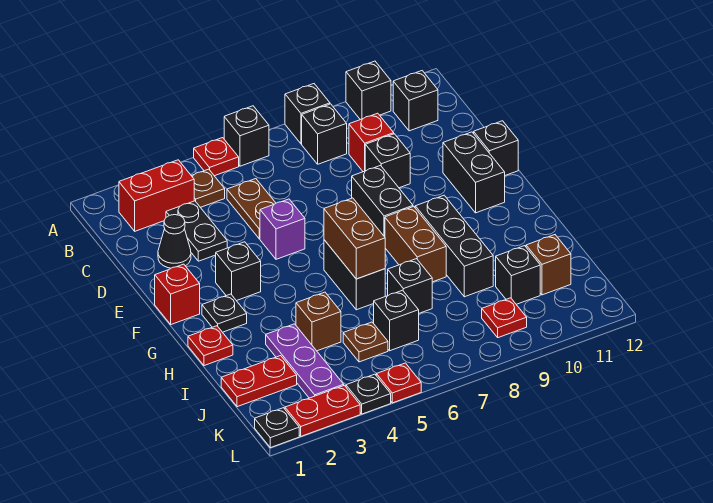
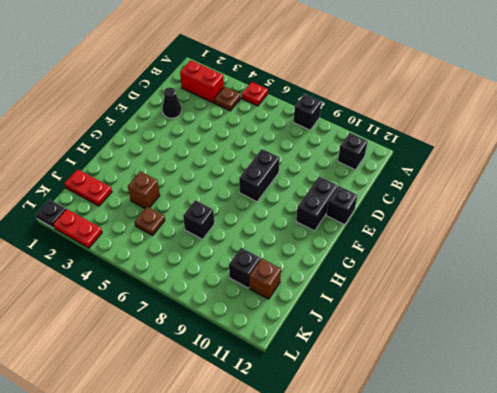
none -> black brick A6 level 1
none -> black brick A10 level 1
none -> black brick B8 level 1
none -> black plate C3:D3 level 1

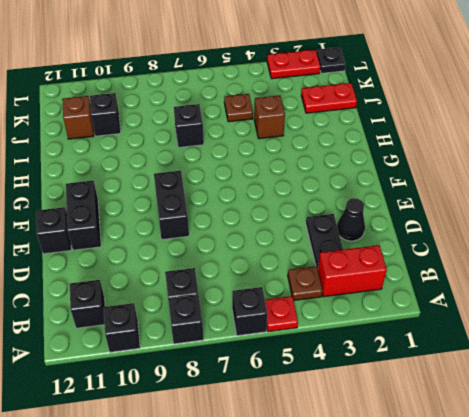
none -> brown plate C5:D5 level 1
none -> red brick C9 level 1
none -> black brick D9 level 1
none -> purple brick E5 level 1

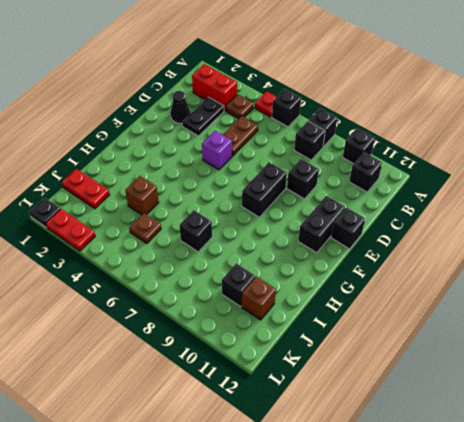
none -> red brick C9 level 1
none -> red brick F1 level 1
none -> black brick F3 level 1
none -> black plate G2 level 1

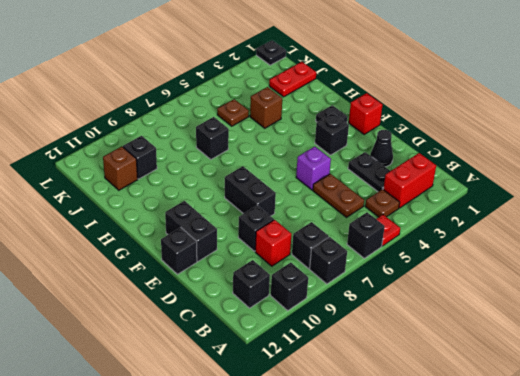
none -> black brick G6:H6 level 1
none -> brown brick G8:H8 level 1
none -> black brick G9:I9 level 1
none -> red plate H1 level 1

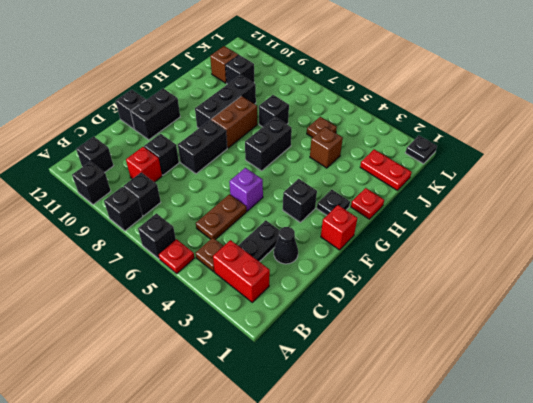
none -> purple plate I3:K3 level 1
none -> black brick J6 level 1
none -> red plate K9 level 1
none -> red plate L2:L3 level 1

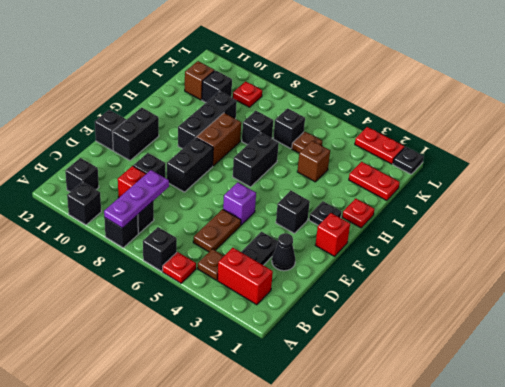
purple plate A8:C8 level 2 -> purple plate I3:K3 level 1
none -> black plate L4 level 1
none -> red plate L5 level 1
none -> brown brick G6:H6 level 2

